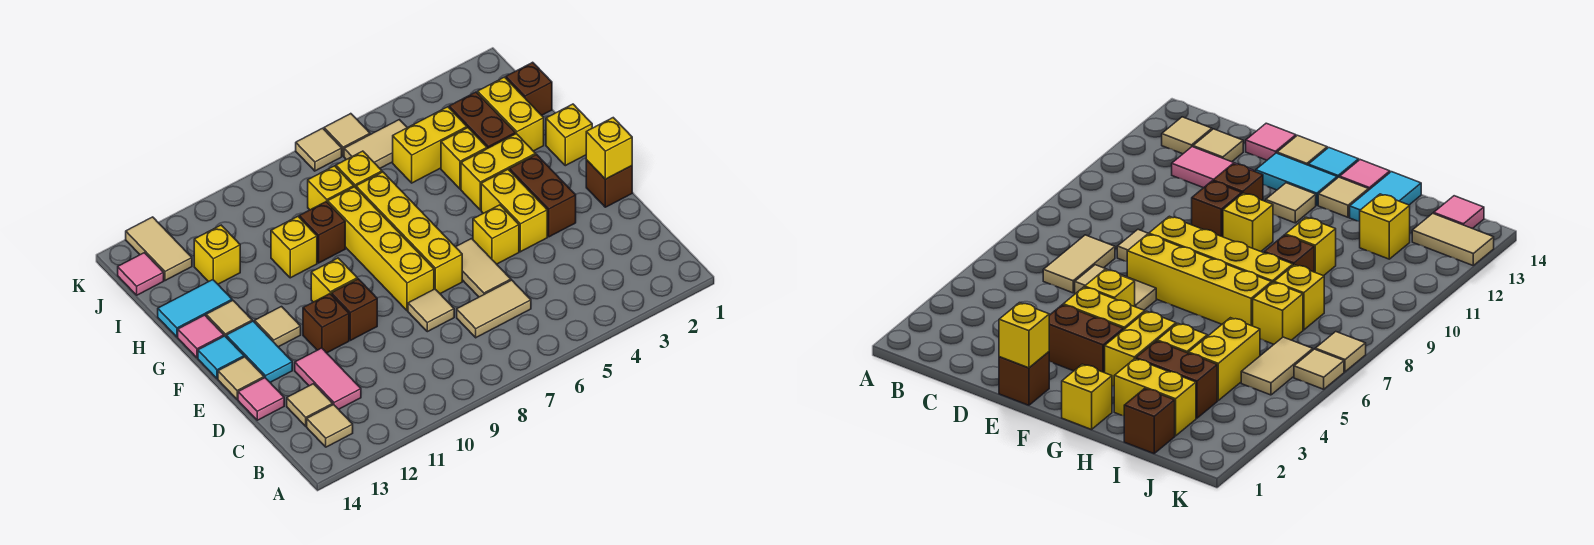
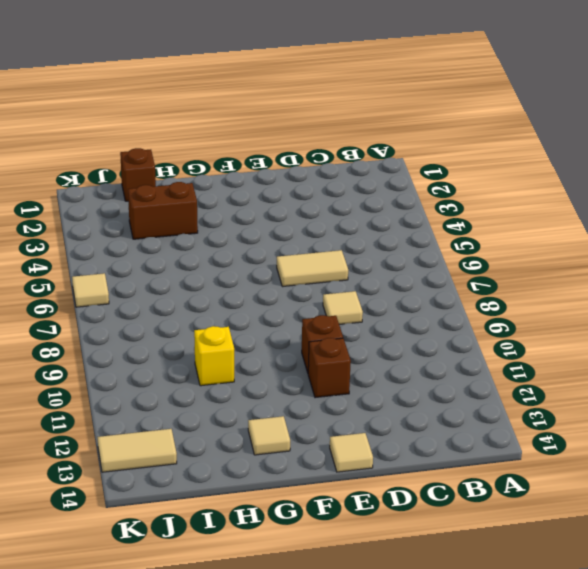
none -> tan tile B13 level 1
none -> tan tile C6:C7 level 1
none -> pink tile C12:D12 level 1
none -> tan tile C13 level 1

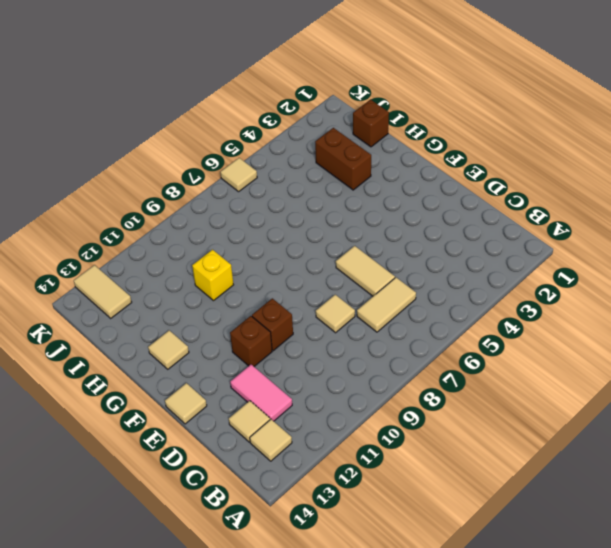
none -> pink tile D14 level 1
none -> brown brick E1 level 1
none -> brown brick E3:F3 level 1
none -> yellow brick E4:F4 level 1

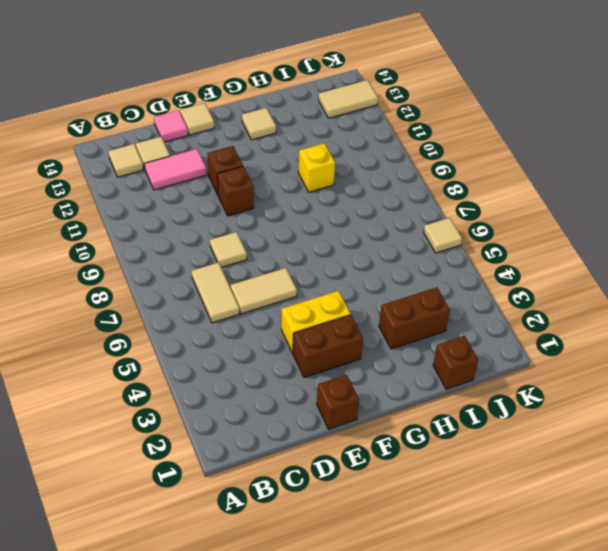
none -> yellow brick E5 level 1
none -> yellow brick E7:H7 level 1
none -> yellow brick E8:H8 level 1
none -> cyan tile E13:F13 level 1

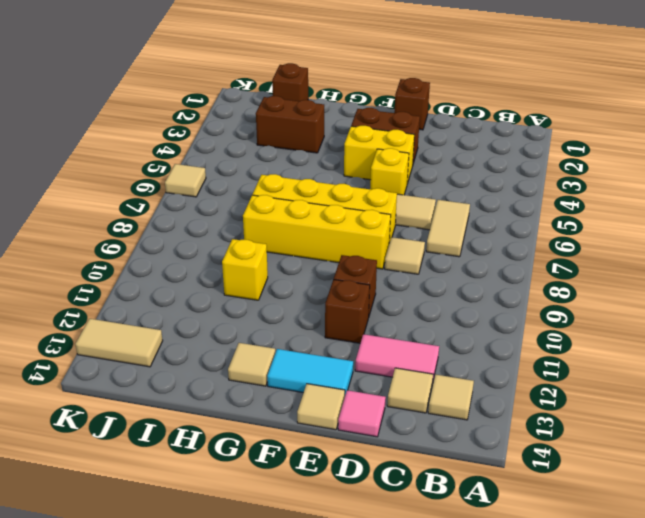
none -> yellow brick F10 level 1
none -> tan tile F12 level 1
none -> cyan tile F14 level 1
none -> yellow brick G1 level 1

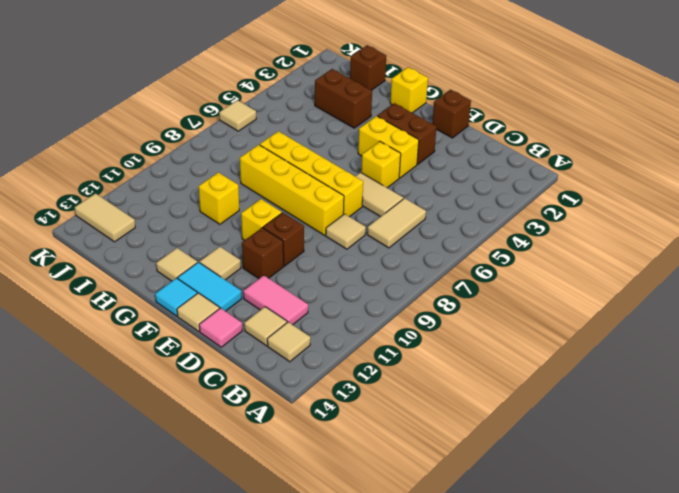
none -> yellow brick G3:G4 level 1
none -> pink tile G14 level 1
none -> yellow brick H2:I2 level 1
none -> yellow brick H4 level 1

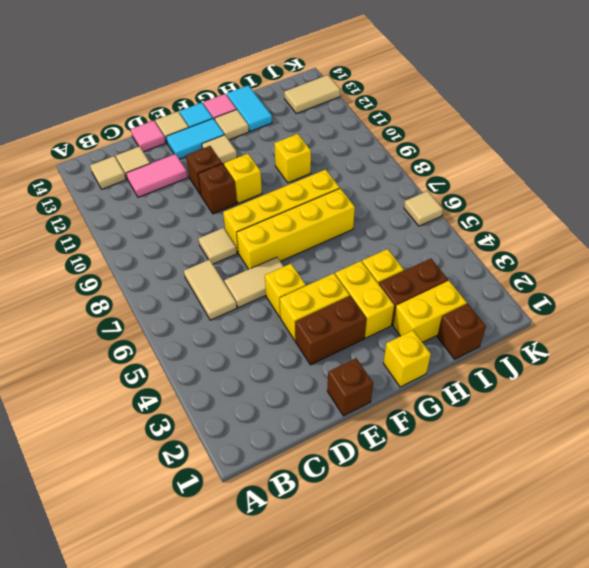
none -> brown brick H9 level 1
none -> yellow brick I4:I5 level 1
none -> yellow brick I7 level 1
none -> yellow brick I8 level 1

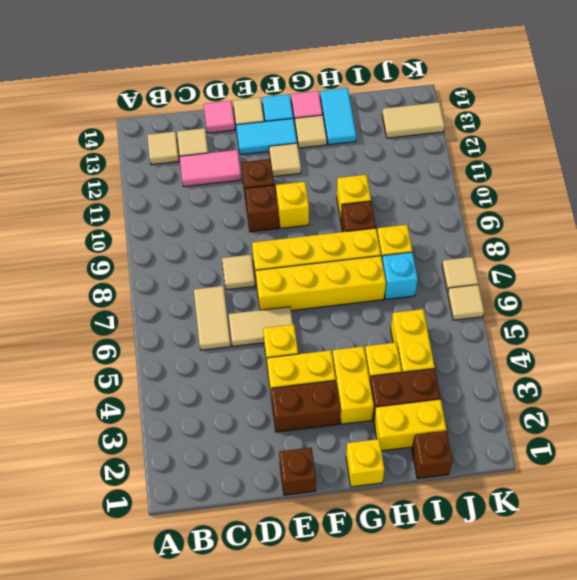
cyan brick I7 level 1 -> yellow brick I7 level 1
none -> yellow brick I12 level 1
none -> tan tile J5:J6 level 1
none -> pink tile J14 level 1
none -> yellow brick E1 level 2

